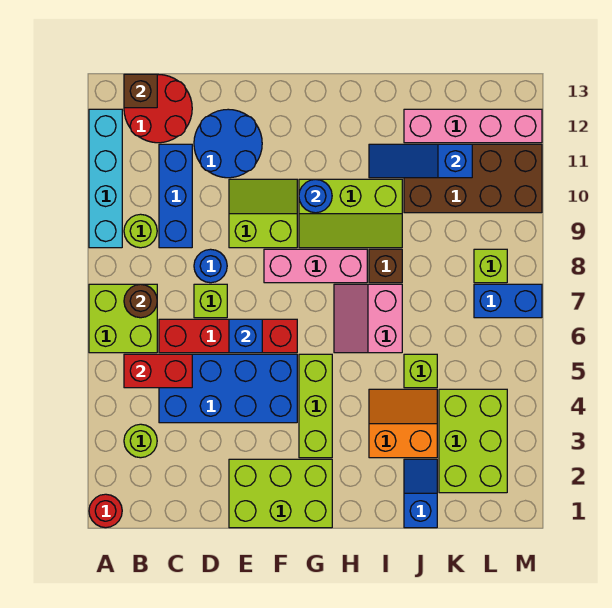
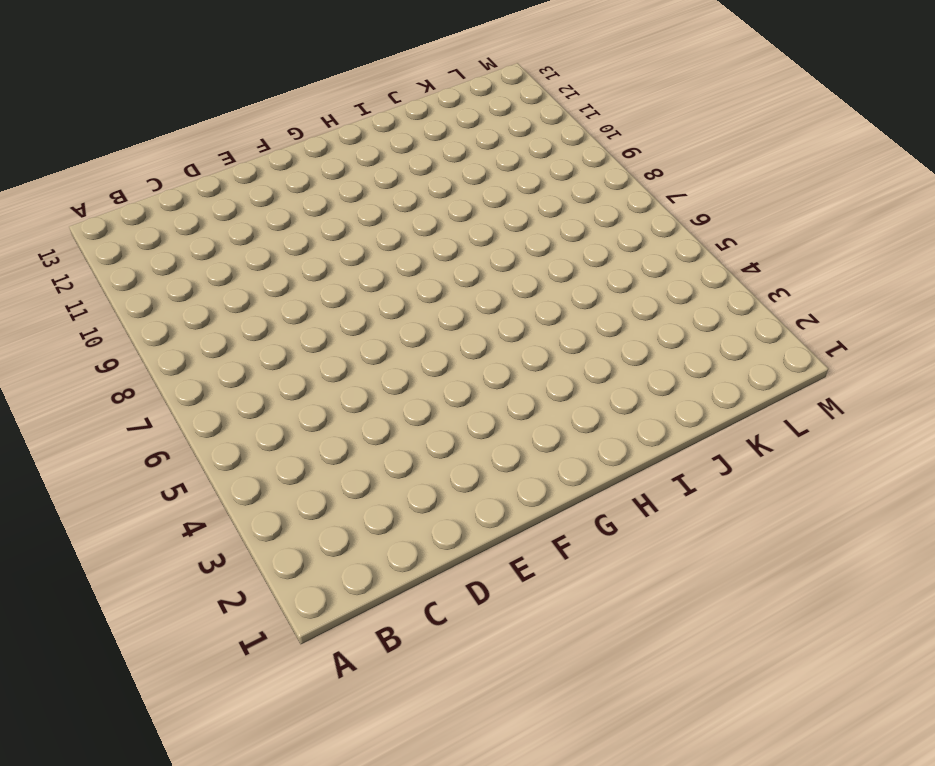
none -> red round brick A1 level 1
none -> lime brick A6:B7 level 1
none -> cyan brick A9:A12 level 1
none -> lime round brick B3 level 1

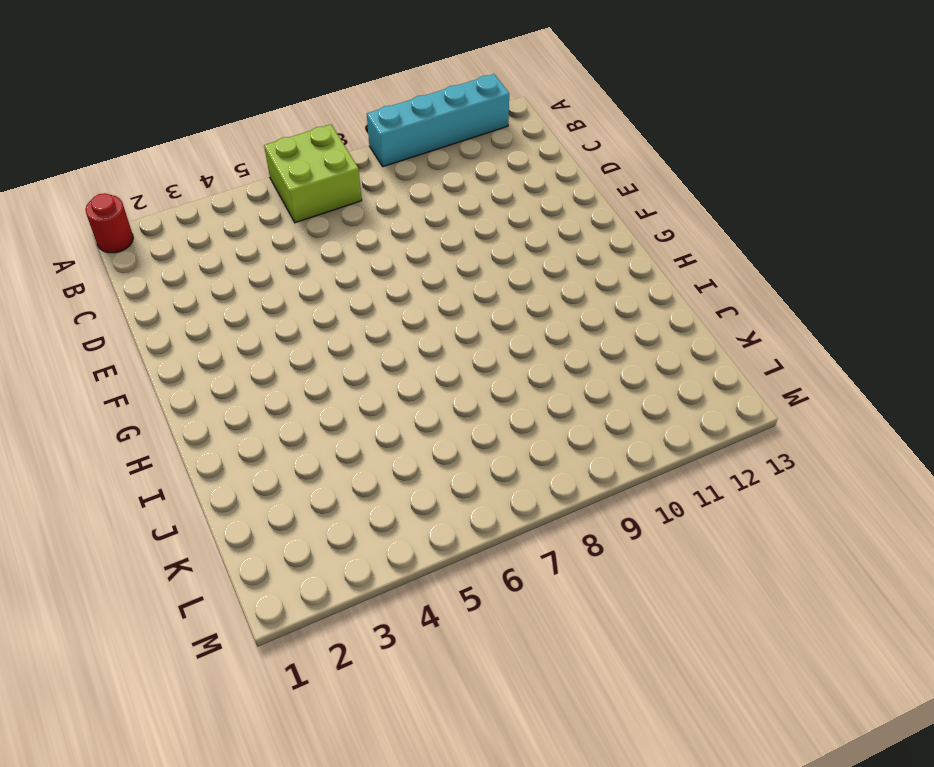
none -> lime round brick B3 level 1
none -> lime round brick B9 level 1
none -> red round brick B12:C13 level 1
none -> blue brick C4:F5 level 1

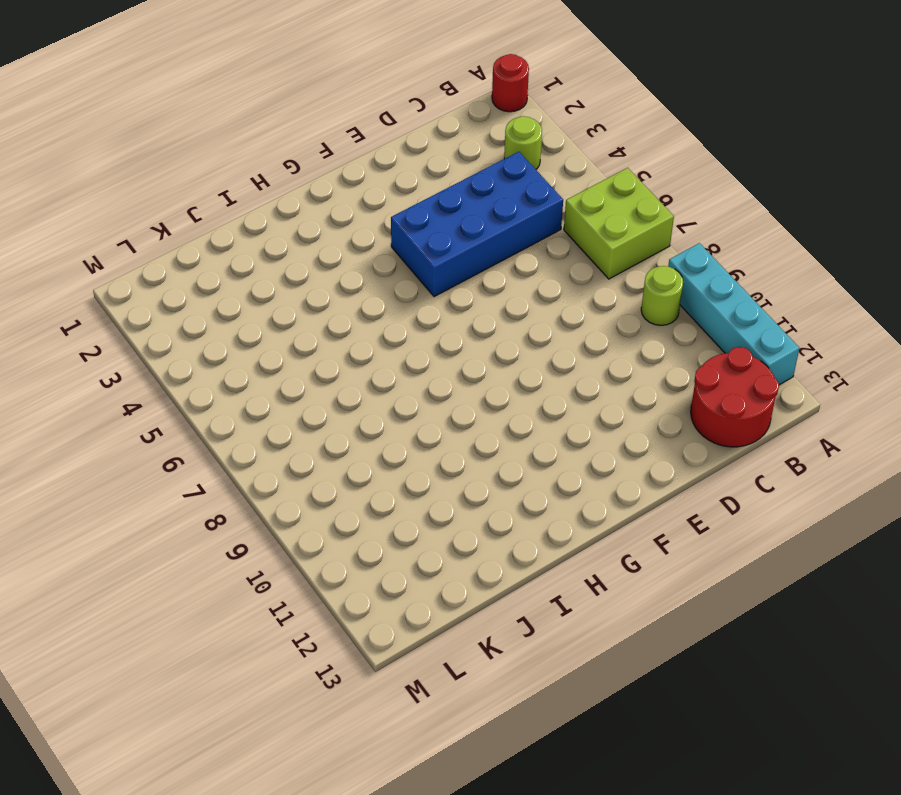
none -> red brick C6:F6 level 1
none -> blue brick C9:C11 level 1
none -> lime brick D7 level 1
none -> blue round brick D8 level 1

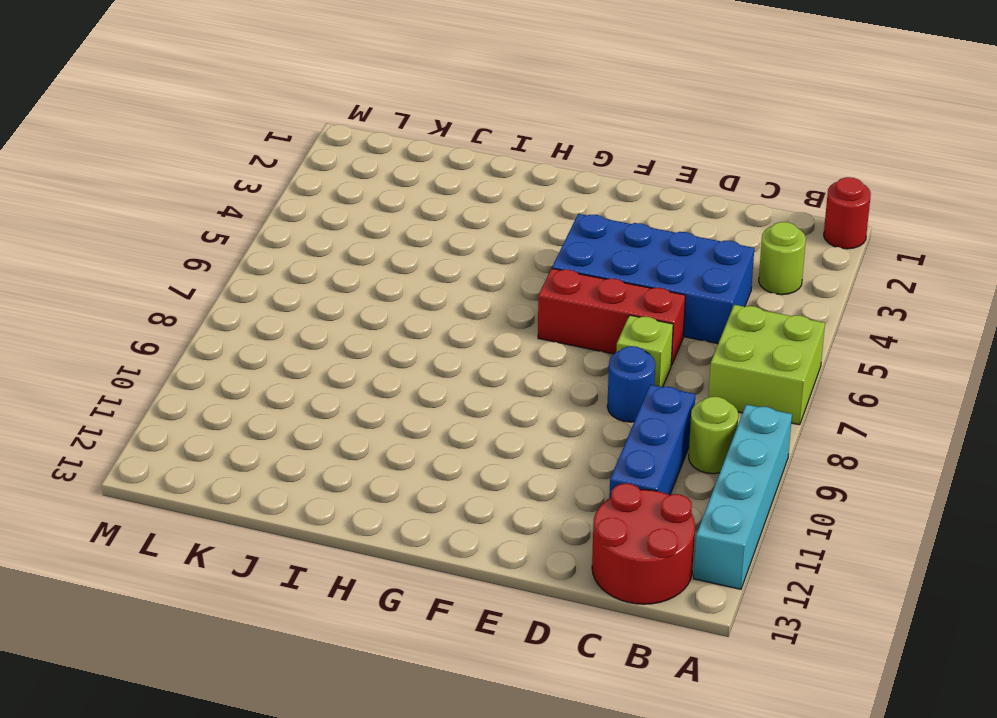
red brick D6:F6 level 1 -> red brick C6:F6 level 1
none -> blue round brick D11:E12 level 1
none -> lime brick E1:G2 level 1
none -> lime slope E9:F10 level 1 top 9
none -> pink brick F8:H8 level 1

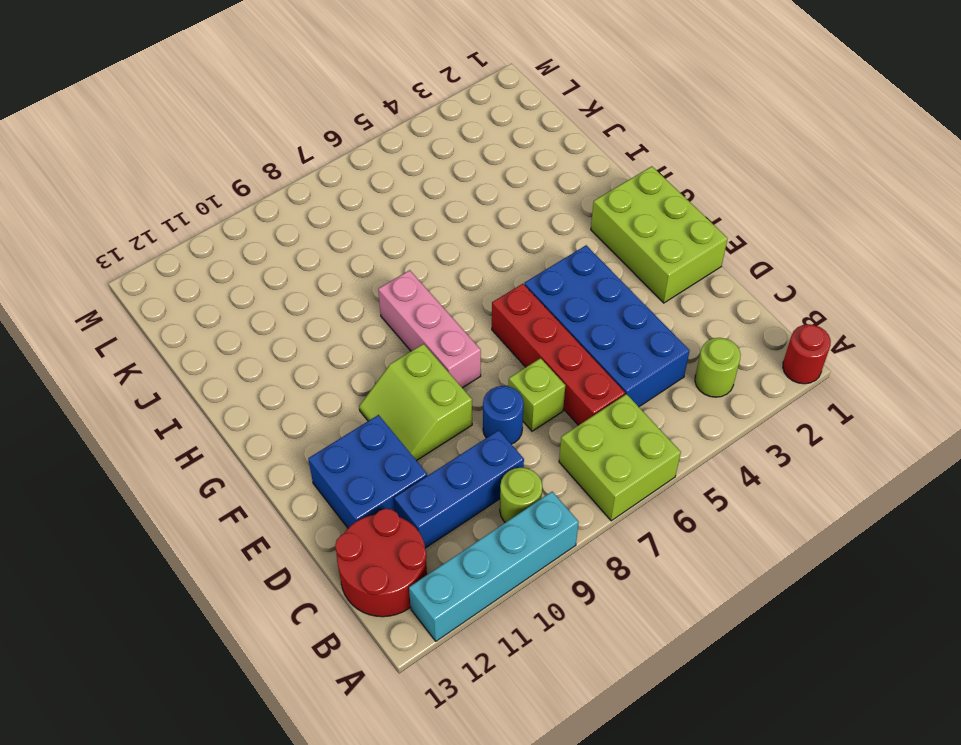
blue brick D11:E12 level 1 -> blue round brick D11:E12 level 1
none -> lime brick G3:G5 level 1
none -> lime slope G9:I10 level 1 top 10
none -> pink slope H6:I7 level 1 top I
none -> orange slope I3:J4 level 1 top 3

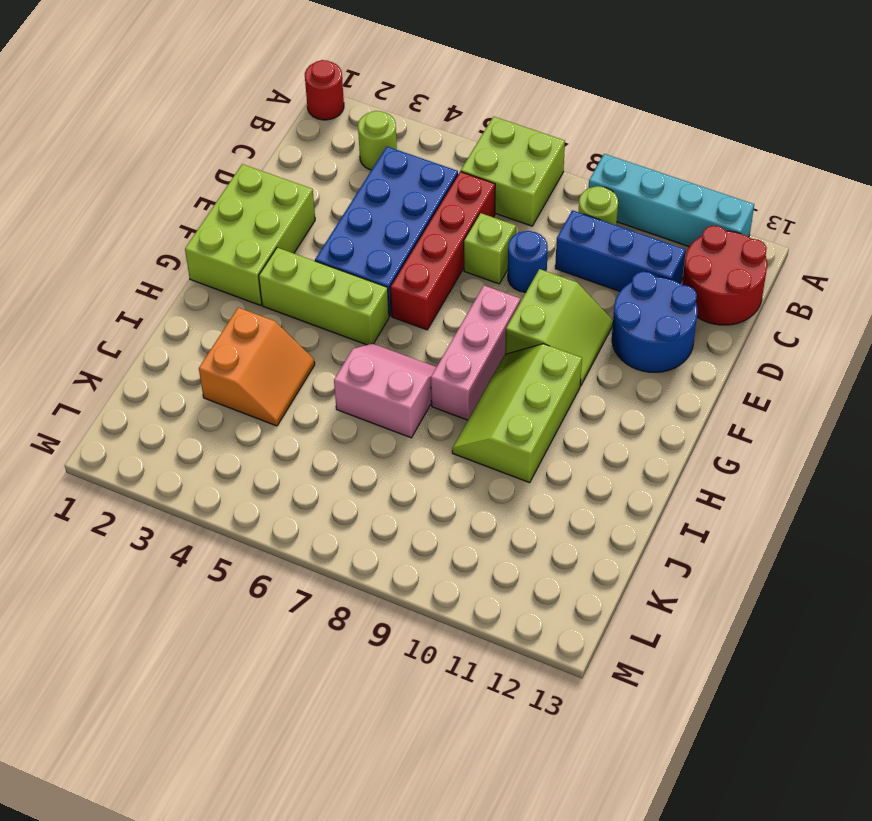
none -> brown brick I8 level 1
none -> blue slope J1:J2 level 1 top 1
none -> lime brick J5 level 1
none -> brown brick J10:M11 level 1

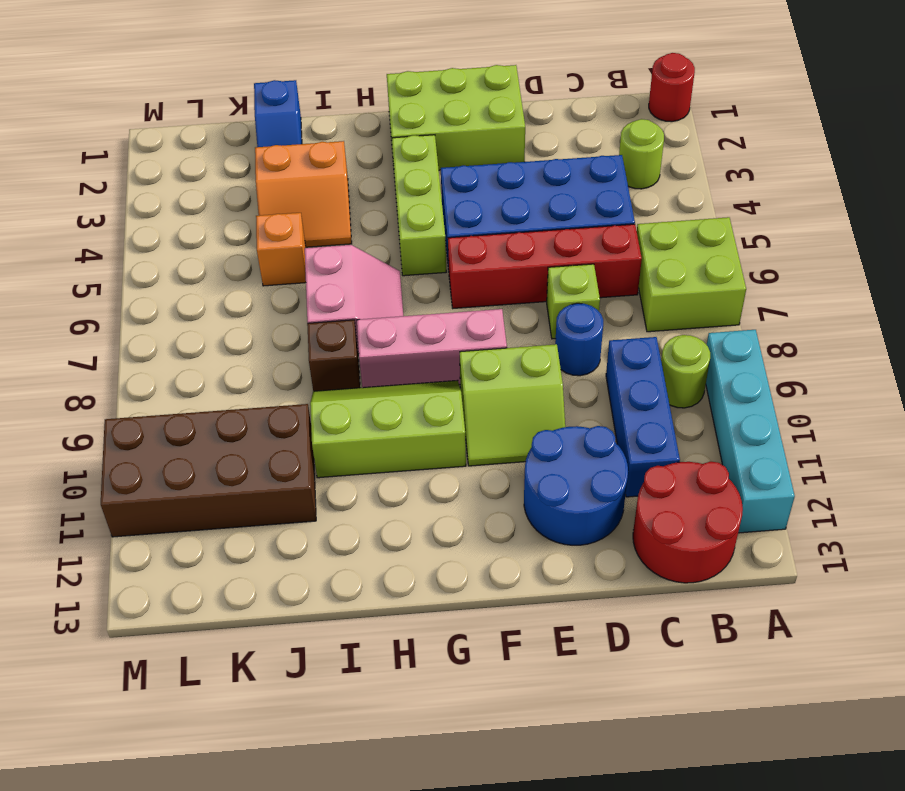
orange brick J5 level 1 -> lime brick J5 level 1
none -> pink brick J12:M12 level 1
none -> lime brick K2:L4 level 1
none -> blue brick L7:M7 level 1
none -> lime brick L8 level 1

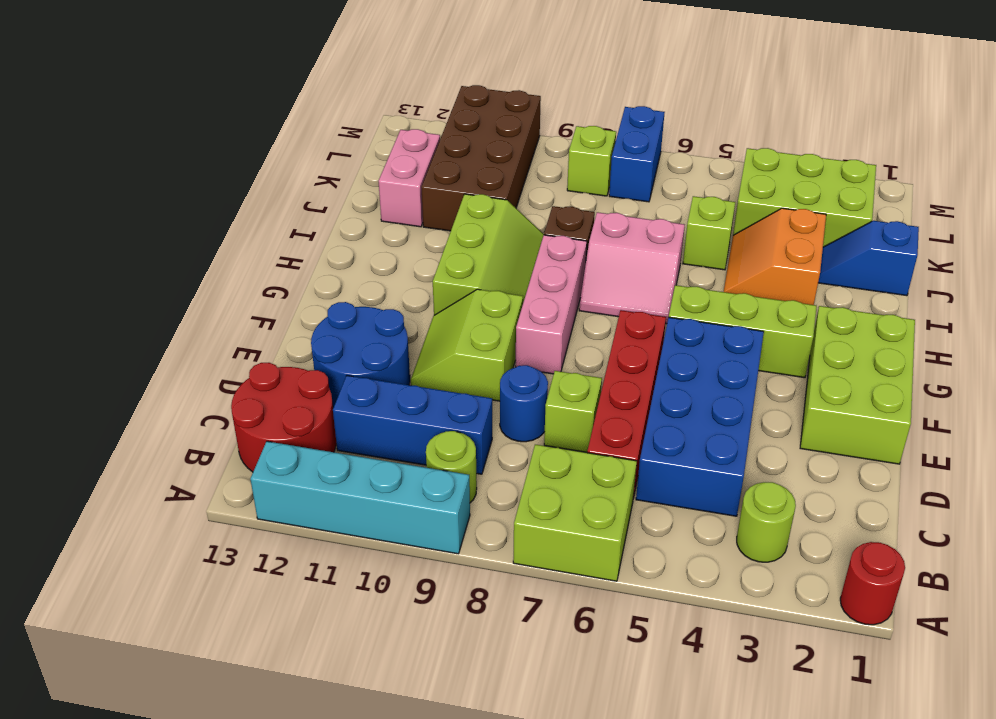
pink brick J12:K12 level 1 -> pink brick J12:M12 level 1
none -> red brick B5:C5 level 2
none -> brown round brick B7 level 2
none -> brown brick B13 level 2
none -> blue brick E6 level 2

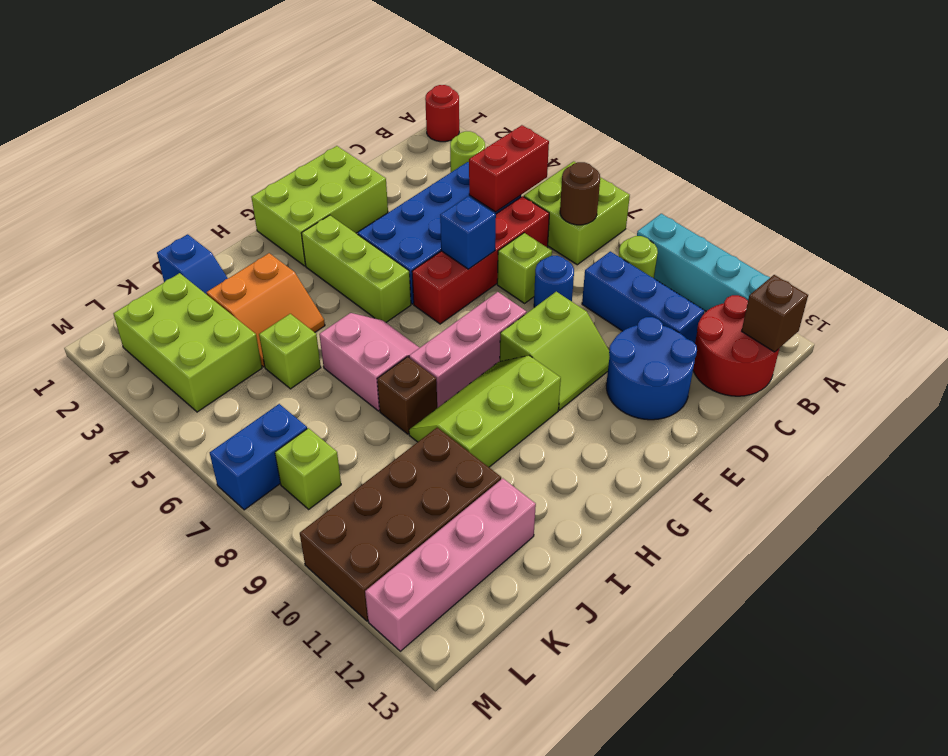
none -> blue round brick G10 level 2
none -> blue slope I11:K11 level 2 top K

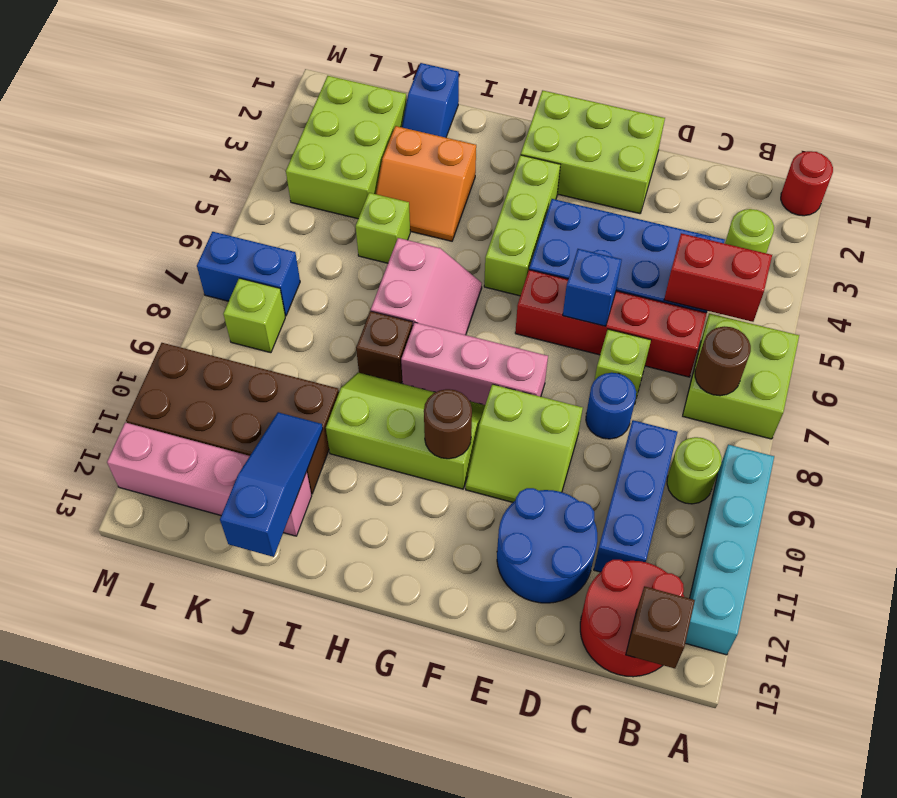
brown round brick G10 level 2 -> blue round brick G10 level 2
blue slope J11:J13 level 2 top 13 -> blue slope I11:K11 level 2 top K

